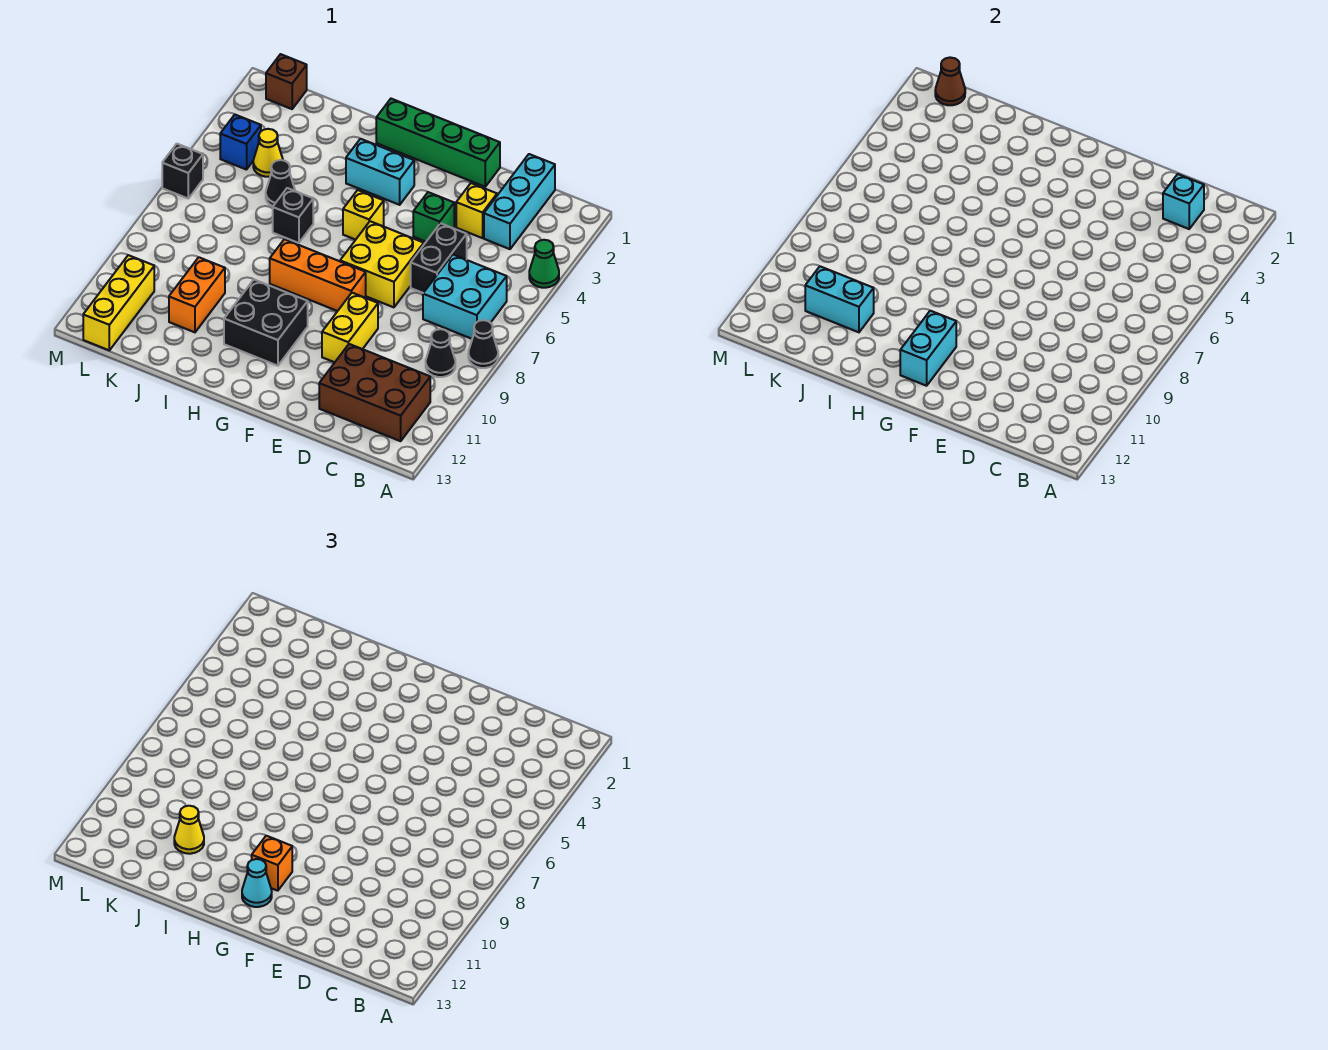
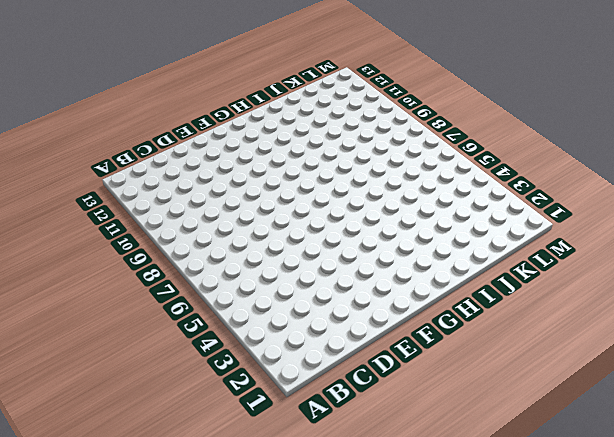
none -> green cone A4 level 1
none -> black cone A8 level 1
none -> cyan brick B6:C7 level 1
none -> black cone B9 level 1

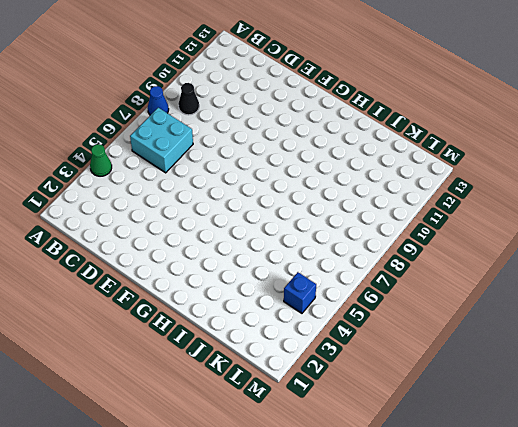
blue cone A8 level 1 -> black cone A8 level 1
none -> brown brick B11:D12 level 1
none -> cyan brick C1:C3 level 1
none -> yellow brick D3 level 1
none -> black brick D5:D6 level 1

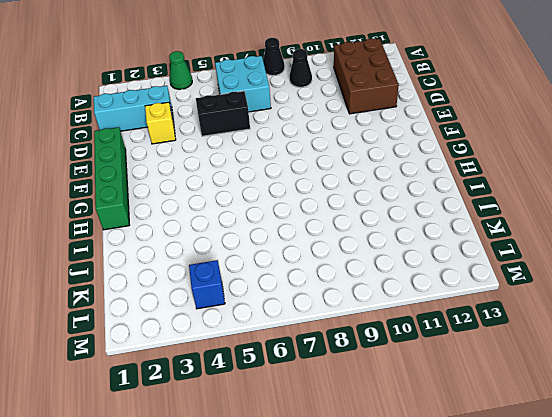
none -> green brick E4 level 1
none -> yellow brick E6:F7 level 1
none -> yellow brick E9:E10 level 1
none -> orange brick F8:H8 level 1

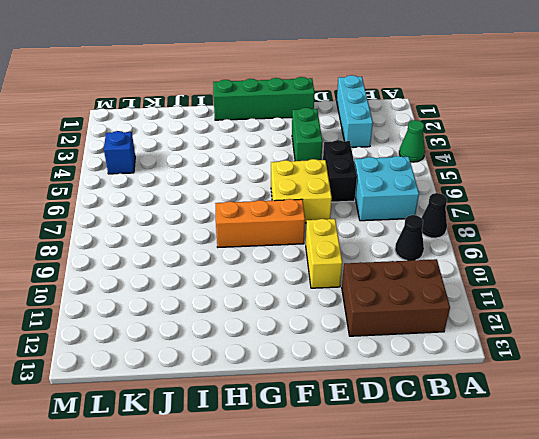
green brick E3:E4 level 1 -> green brick E4 level 1
none -> yellow brick D3 level 1
none -> cyan brick G3:H3 level 1
none -> yellow brick G5 level 1
none -> black brick G10:H11 level 1

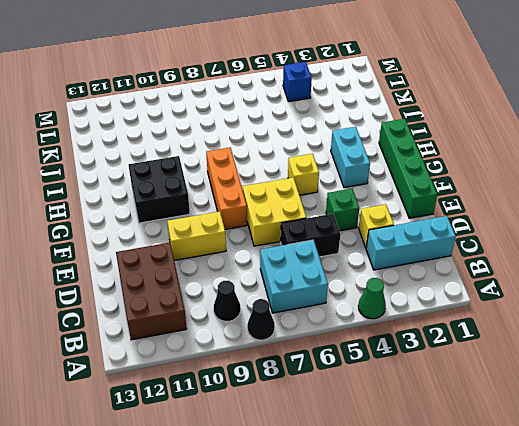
none -> black brick I6 level 1
none -> black cone J5 level 1
none -> orange brick J10:J11 level 1
none -> yellow cone K4 level 1

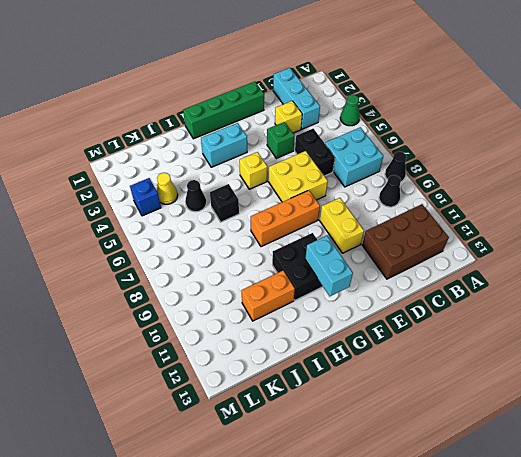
orange brick I11:J11 level 1 -> orange brick J10:J11 level 1
none -> brown brick L1 level 1
none -> yellow brick L11:L13 level 1
none -> black brick M6 level 1
none -> cyan brick C2 level 2

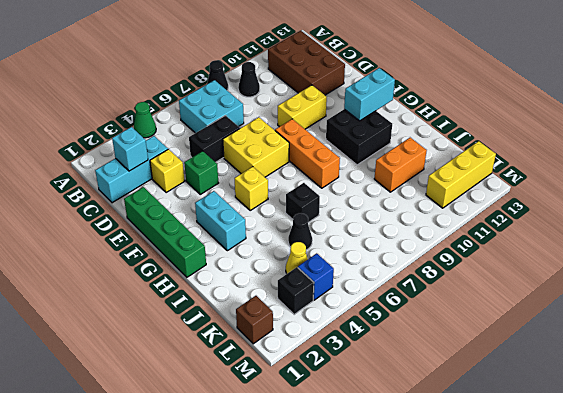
black brick L3 level 1 -> black brick M6 level 1
none -> cyan brick J11:K11 level 2
none -> brown cone L1 level 2
none -> orange brick G11 level 3
none -> cyan cone G12 level 3

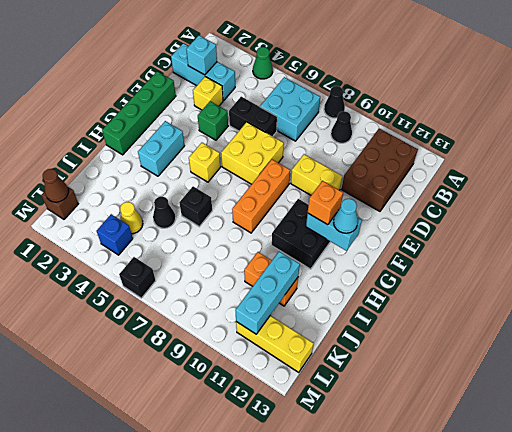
cyan brick J11:L11 level 2 -> cyan brick J11:K11 level 2
none -> yellow cone J11 level 3

